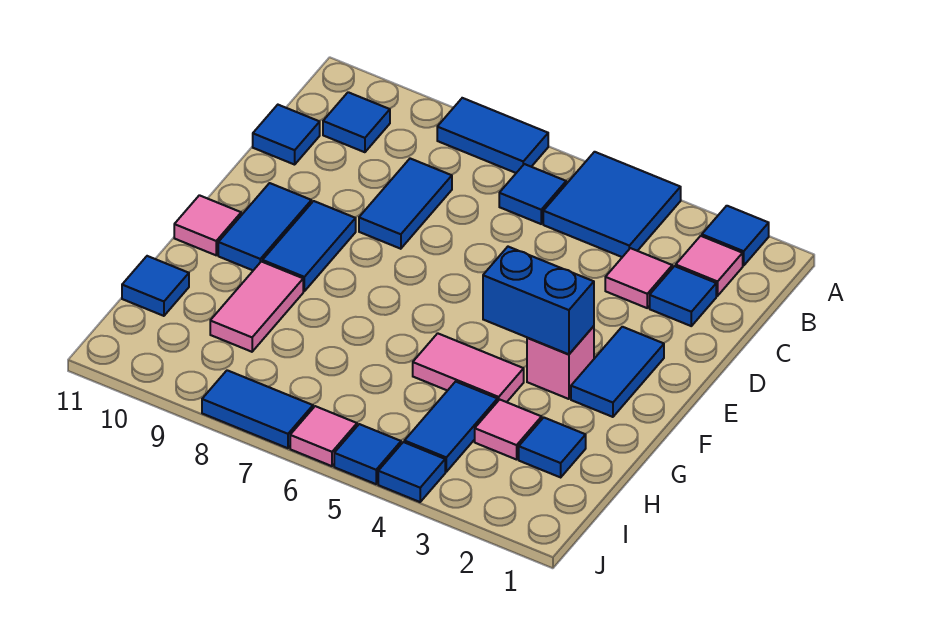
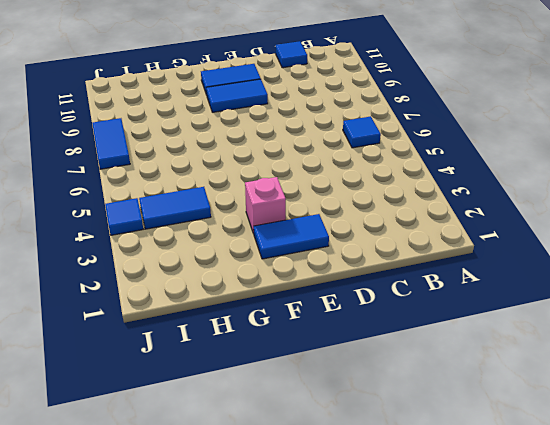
none -> blue tile A2 level 1
none -> blue tile A4:B5 level 1
none -> blue tile A7:A8 level 1

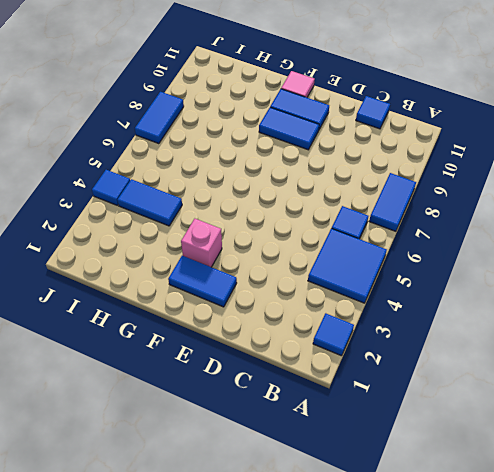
none -> pink tile B2 level 1
none -> blue tile B10 level 1
none -> blue tile C2 level 1

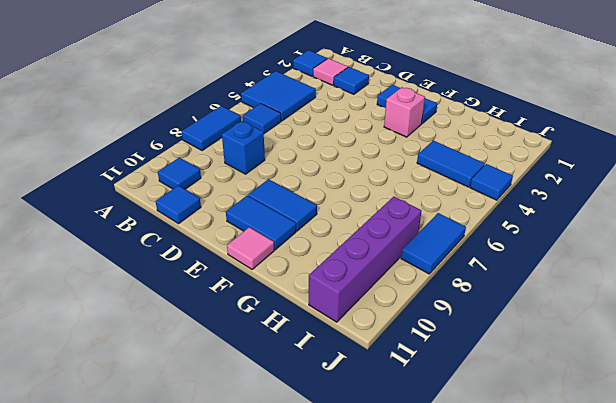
blue brick C8 level 1 -> blue tile C8:D8 level 1
purple brick I8:I11 level 1 -> none
none -> pink tile C3 level 1
none -> pink tile G4:G5 level 1
none -> pink tile G9:H9 level 1

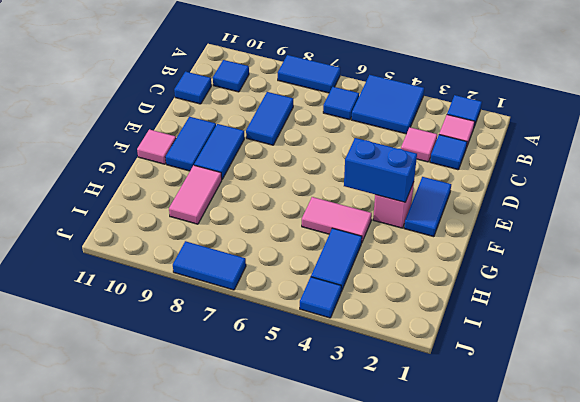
none -> blue tile H2 level 1
none -> pink tile H3 level 1
none -> blue tile H11 level 1

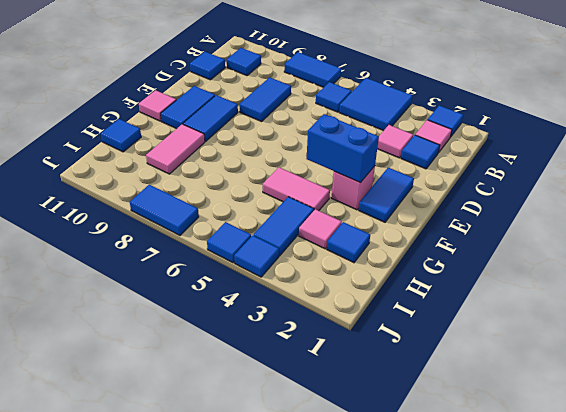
none -> pink tile J6 level 1

